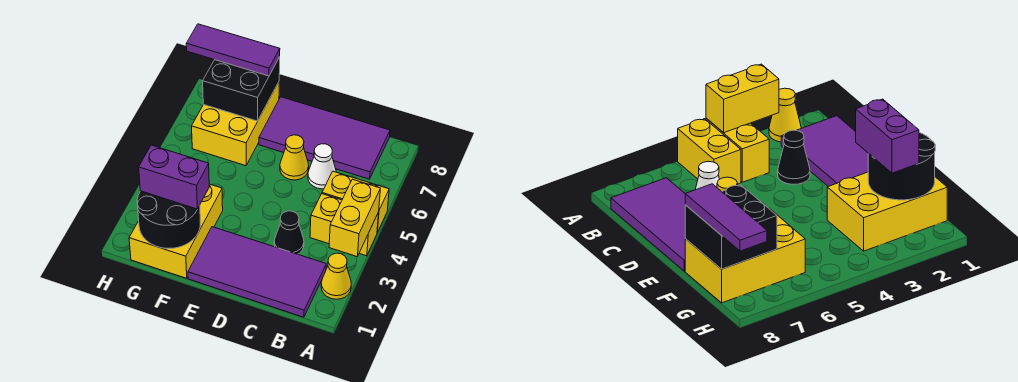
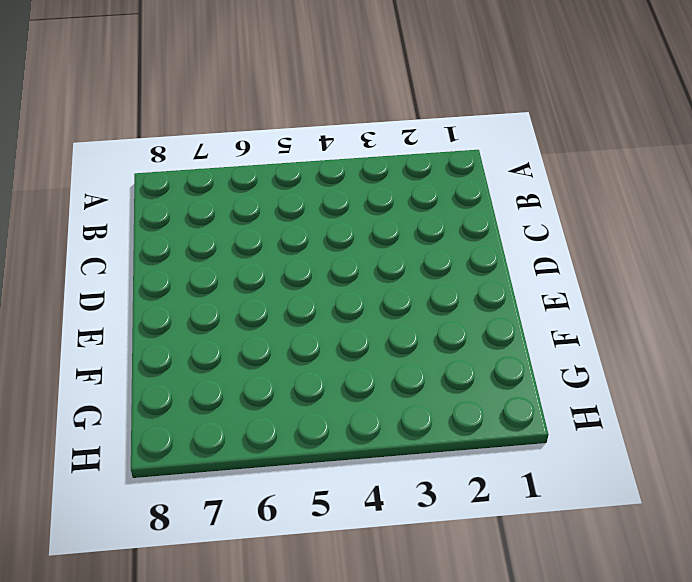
none -> yellow cone A2 level 1
none -> yellow brick A4:B4 level 1
none -> yellow brick A5:B5 level 1

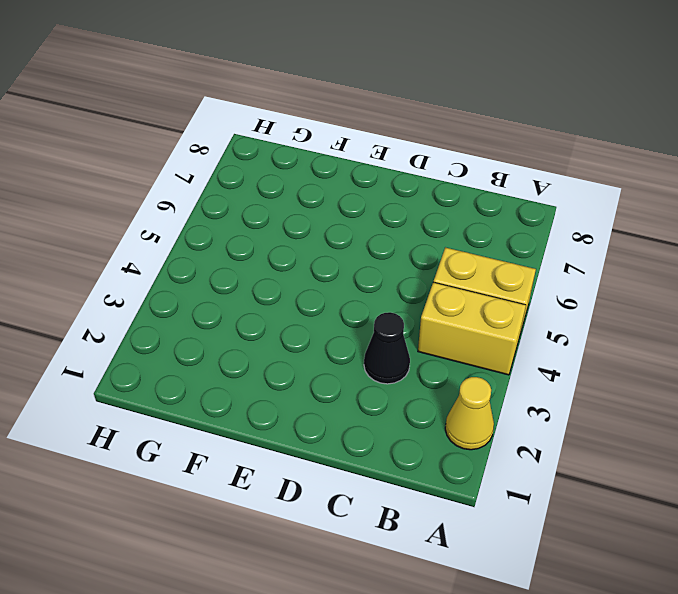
none -> purple tile B1:E2 level 1
none -> purple tile B7:E8 level 1
none -> white cone C6 level 1

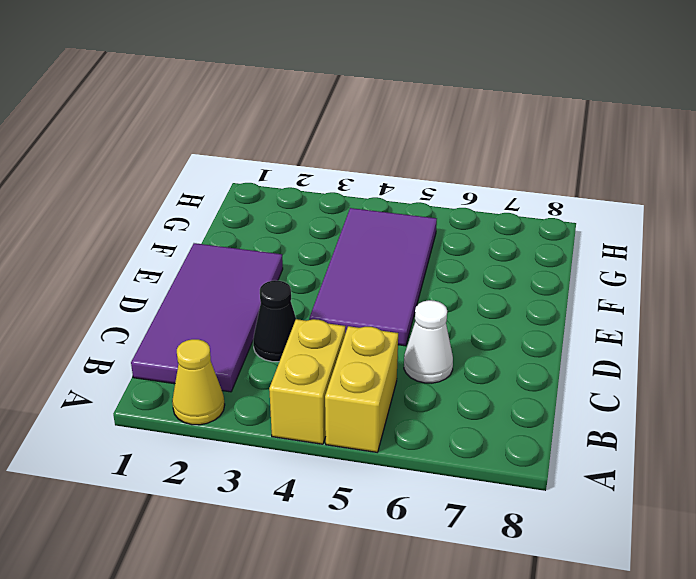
purple tile D4:G5 level 1 -> purple tile B7:E8 level 1
none -> yellow cone D6 level 1
none -> yellow brick F1:G3 level 1
none -> yellow brick F6:G8 level 1

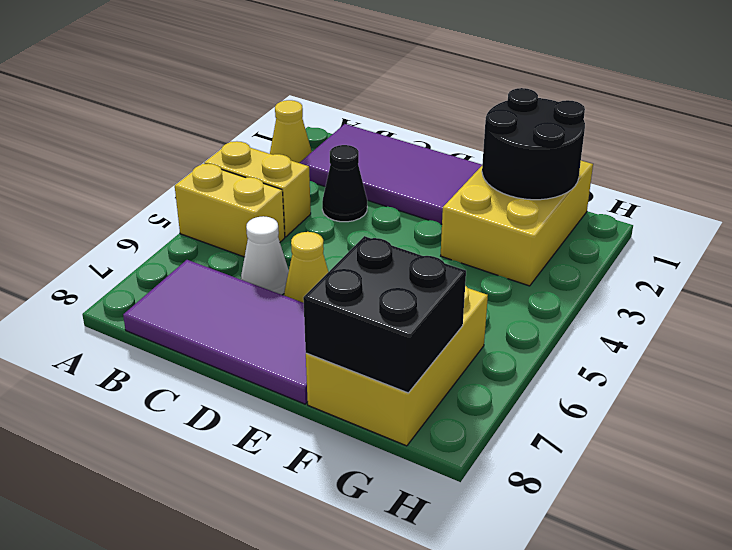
none -> yellow brick A3:A4 level 2
none -> purple brick F2:G2 level 3
none -> purple tile F8:H8 level 3

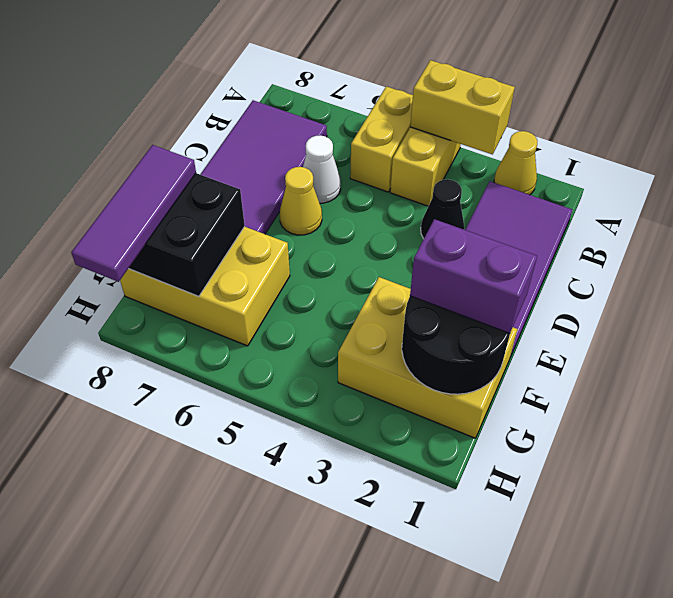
purple brick F1:F2 level 3 -> purple brick F2:G2 level 3

